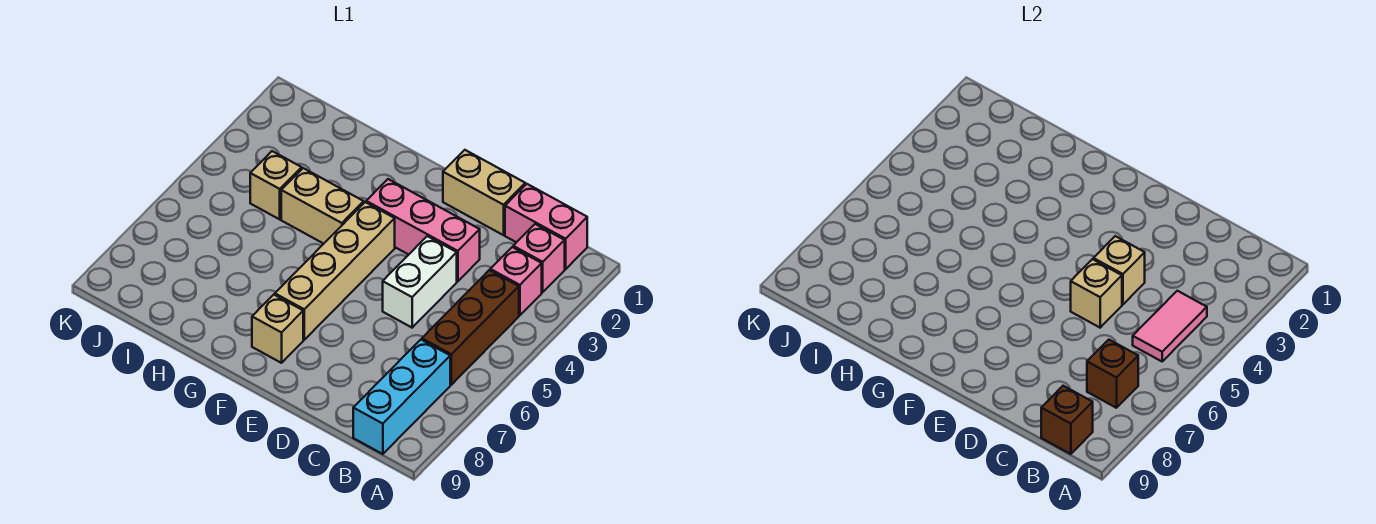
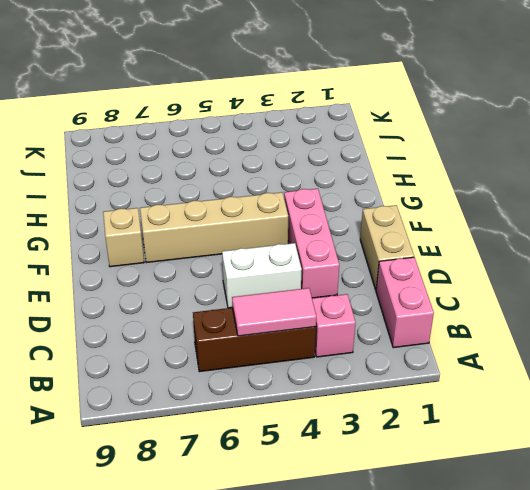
none -> pink brick B2 level 1
none -> cyan brick B7:B9 level 1
none -> tan brick G4:H4 level 1

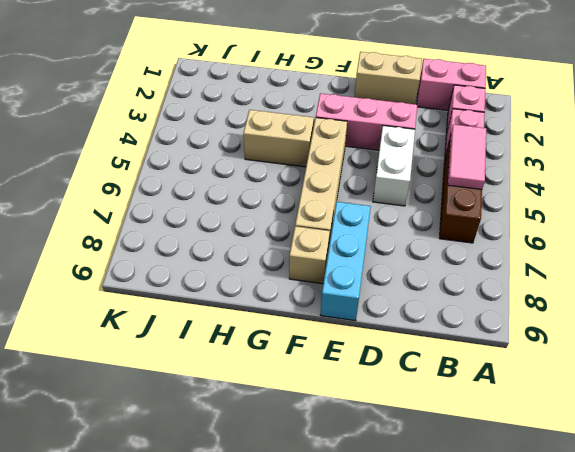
cyan brick E7:E9 level 1 -> cyan brick B7:B9 level 1
none -> tan brick I4 level 1
none -> brown brick B7 level 2
none -> brown brick B9 level 2

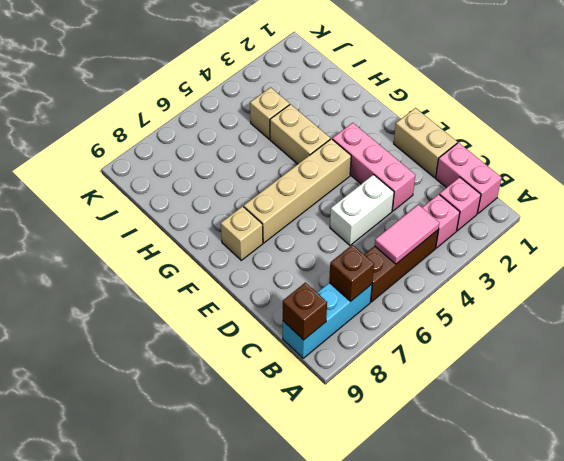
none -> tan brick D4 level 2
none -> tan brick D5 level 2

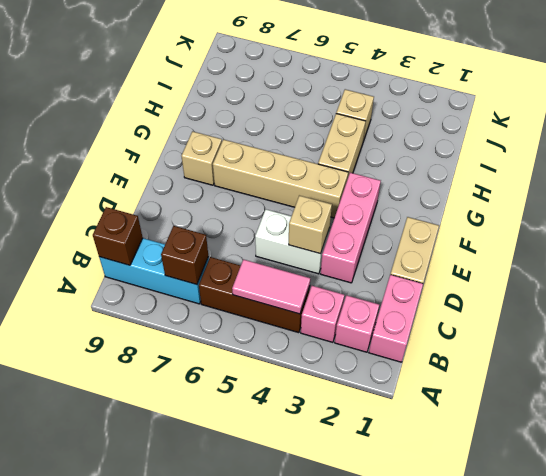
none -> tan brick D5 level 2

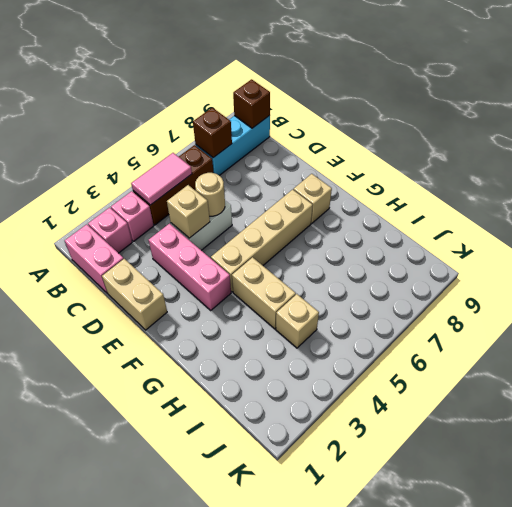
tan round brick D5 level 2 -> tan brick D5 level 2

